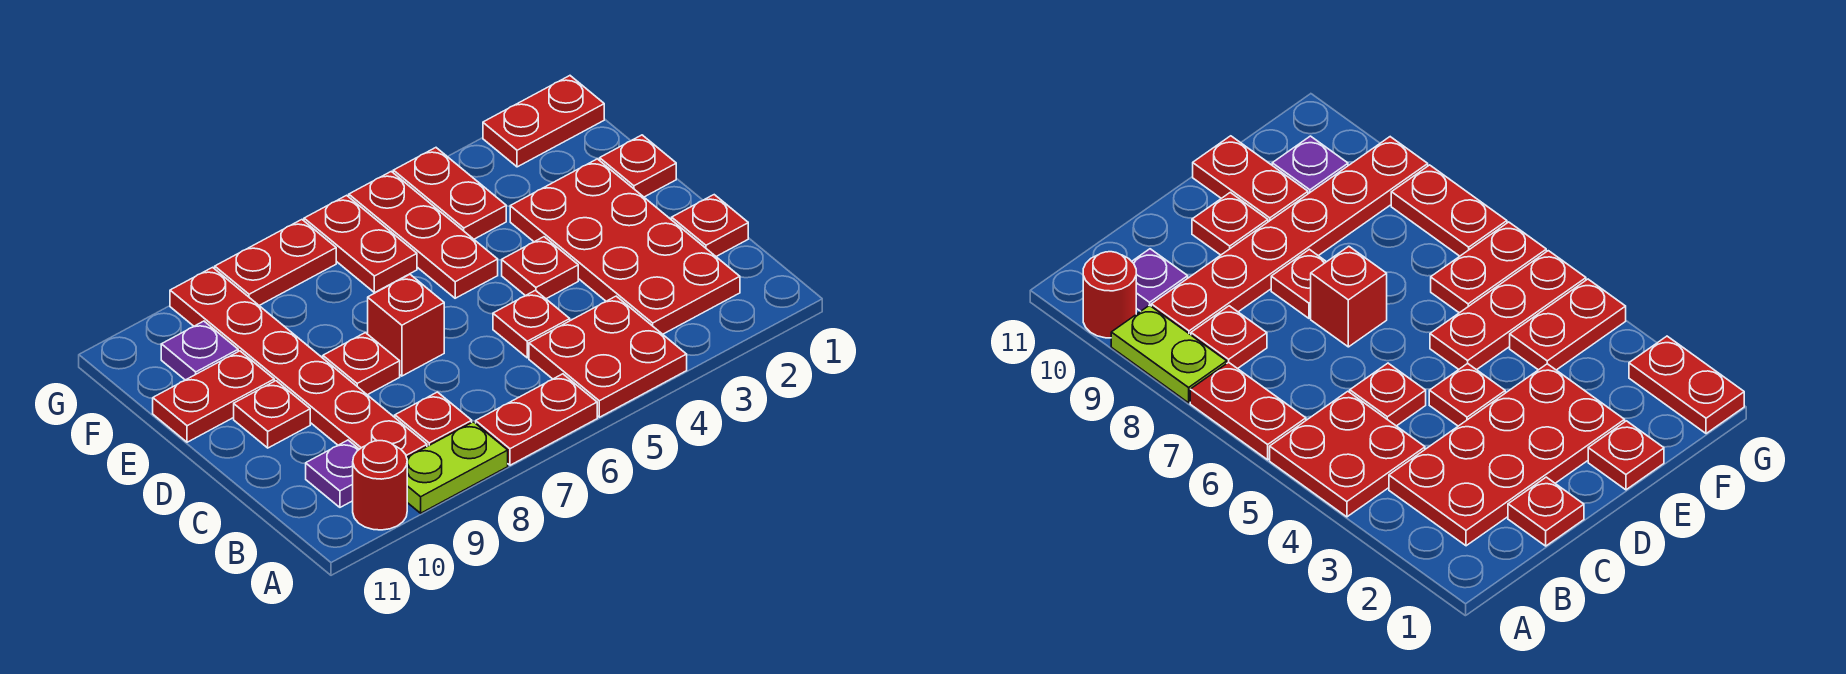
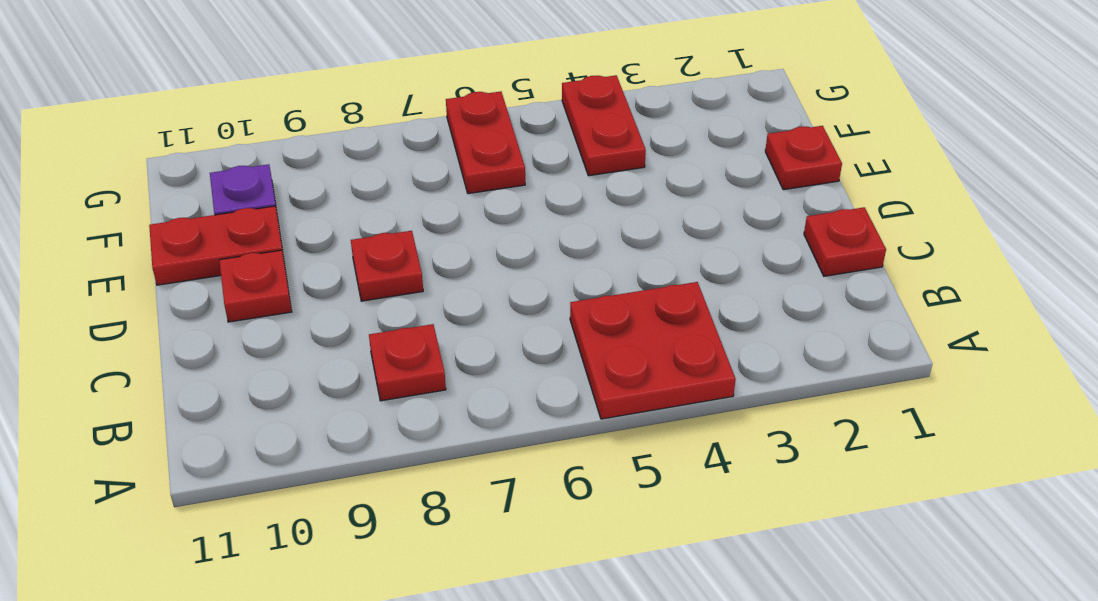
none -> red plate A6:A7 level 1
none -> lime plate A8:A9 level 1
none -> red round brick A10 level 1

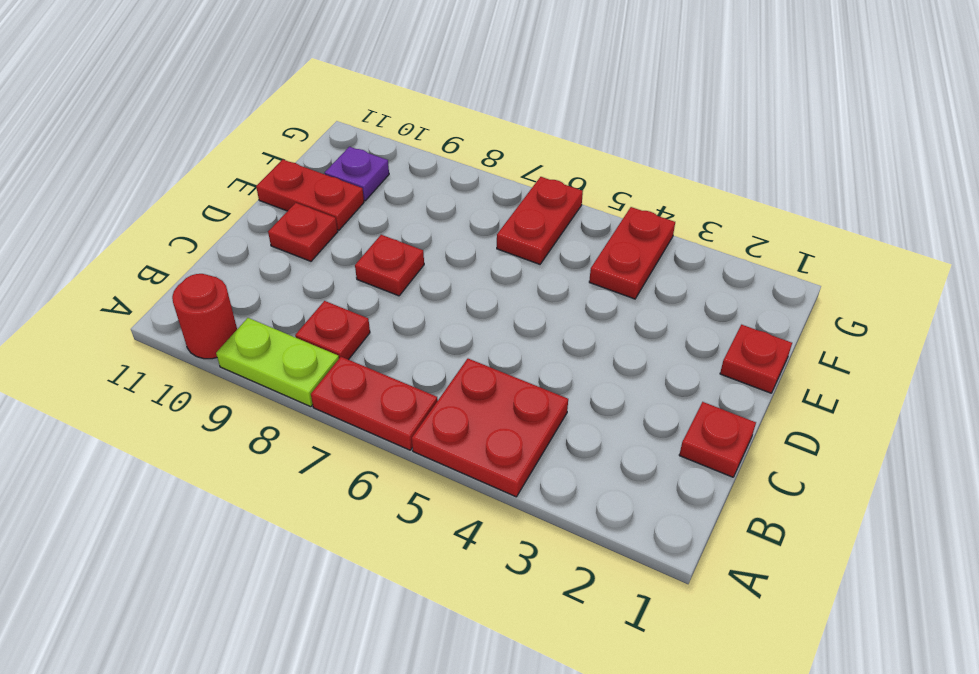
none -> red plate B2:E3 level 1
none -> red plate B9:G9 level 1
none -> purple plate B10 level 1

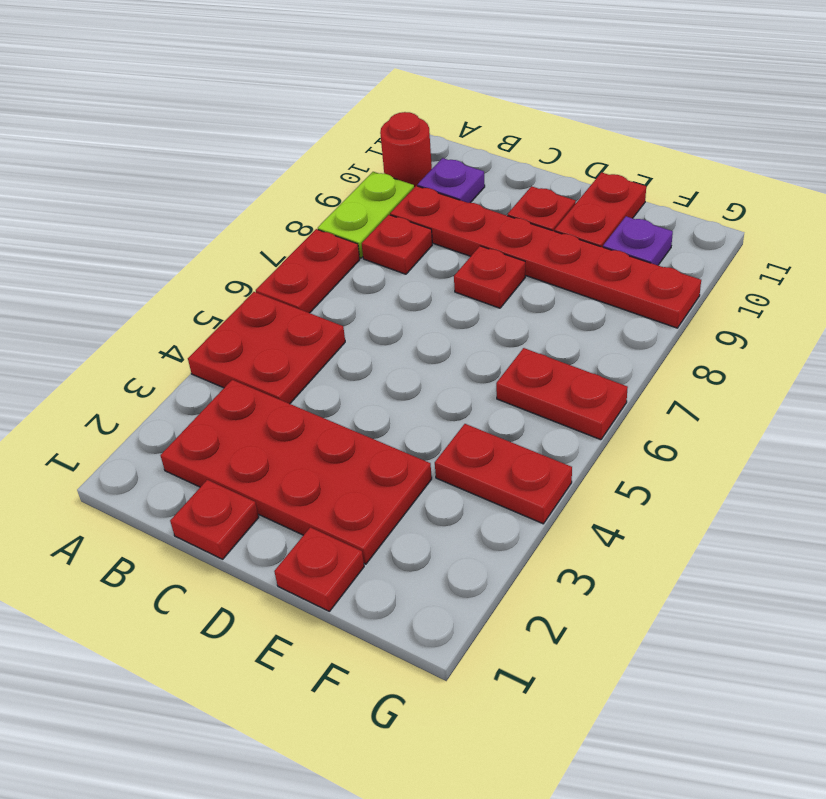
none -> red plate C5 level 1
none -> red plate D4 level 1
none -> red brick D7 level 1

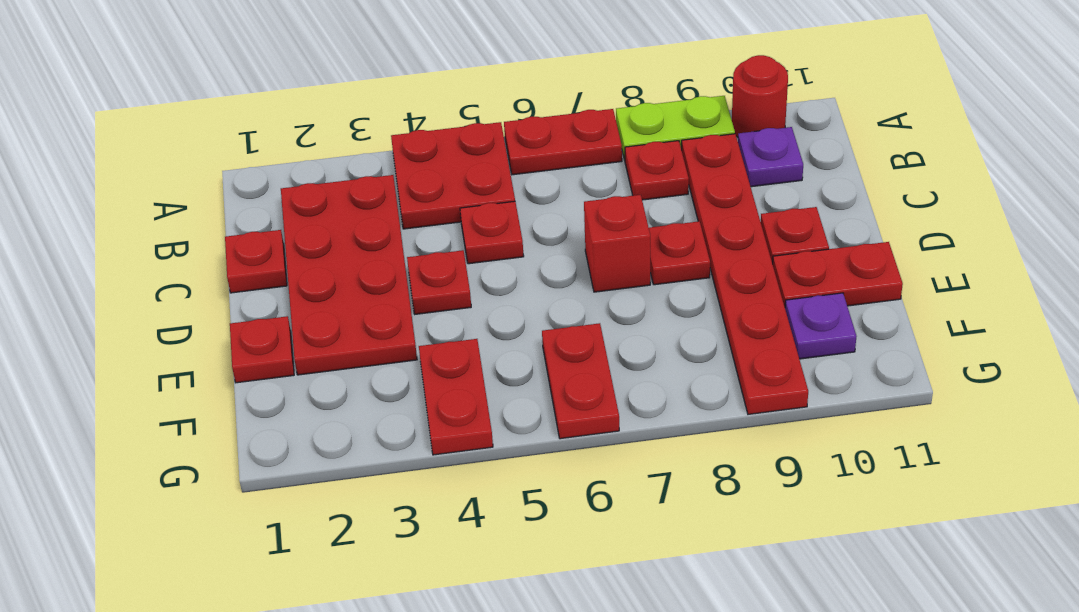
none -> red plate E5:G5 level 1
none -> red plate G1:G2 level 1
none -> red plate G7:G8 level 1

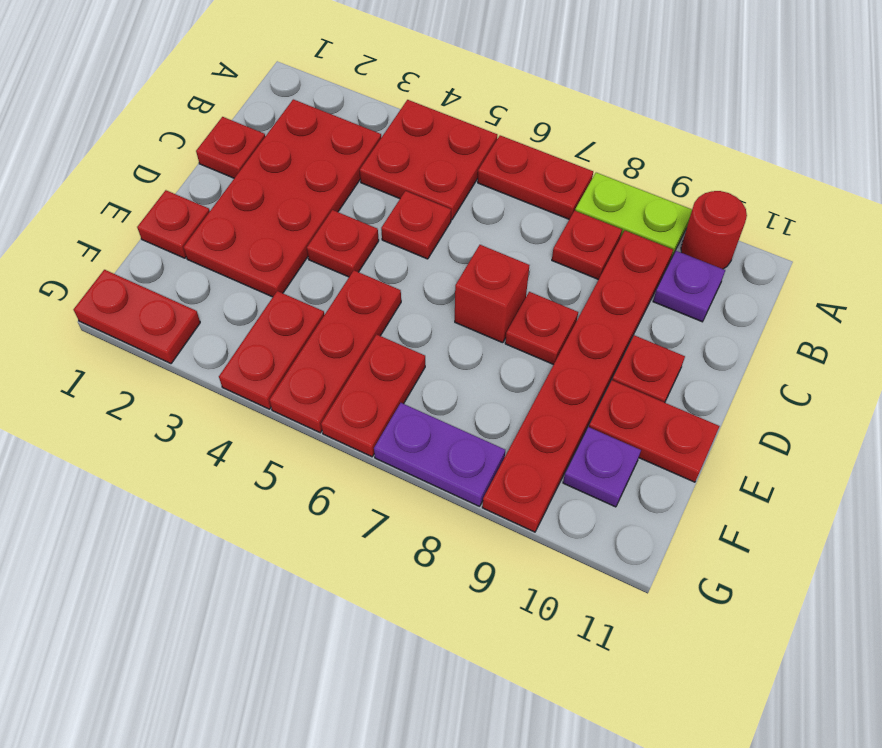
purple plate G7:G8 level 1 -> red plate G7:G8 level 1

